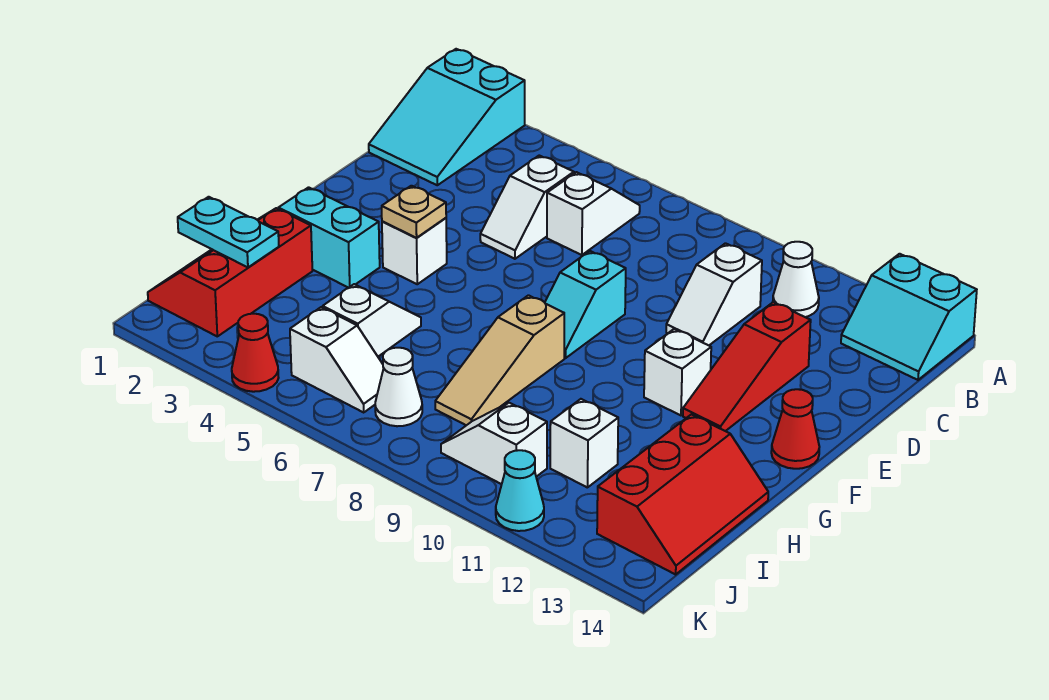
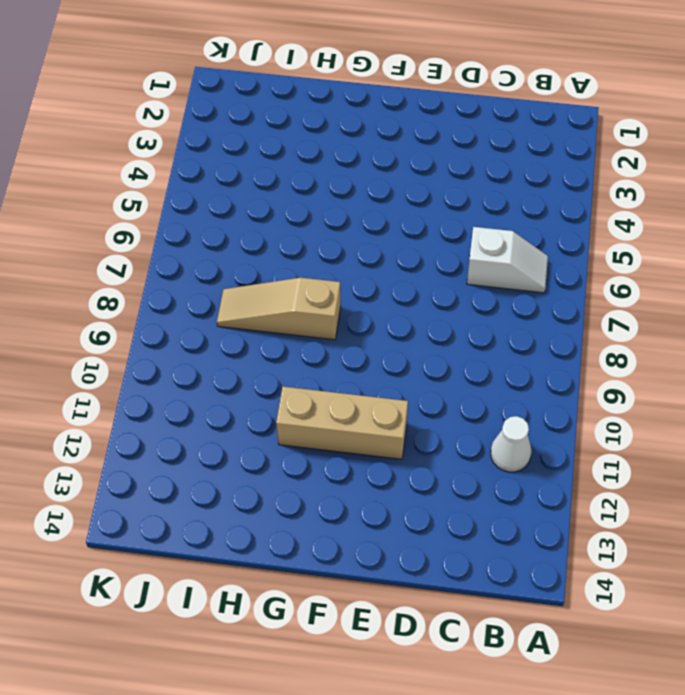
tan brick E11:G11 level 1 -> white brick F11 level 1
none -> cyan slope A1:C2 level 1 top A
none -> cyan slope A13:B14 level 1 top A
none -> white slope C5:D5 level 1 top C

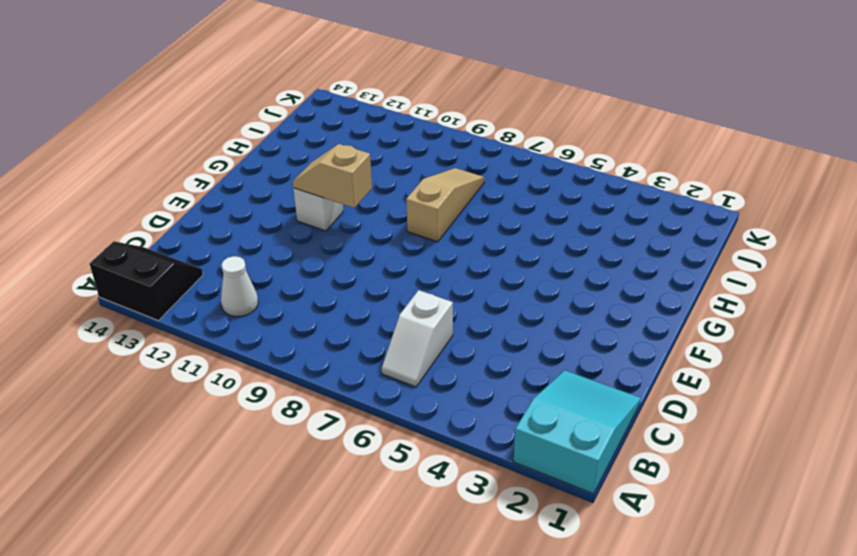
black slope A13:B14 level 1 top A -> cyan slope A13:B14 level 1 top A
tan slope F10:F11 level 2 top 10 -> none
none -> white slope C5:D5 level 1 top C
none -> white slope C10:D10 level 1 top C
none -> red slope D12:F12 level 1 top D

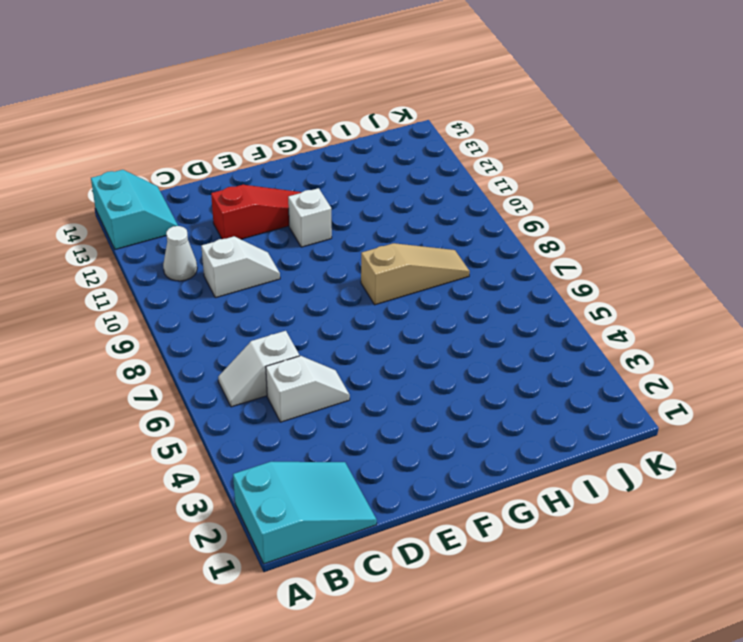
none -> cyan slope E8:F8 level 1 top E
none -> white brick F4 level 1
none -> red cone F14 level 1

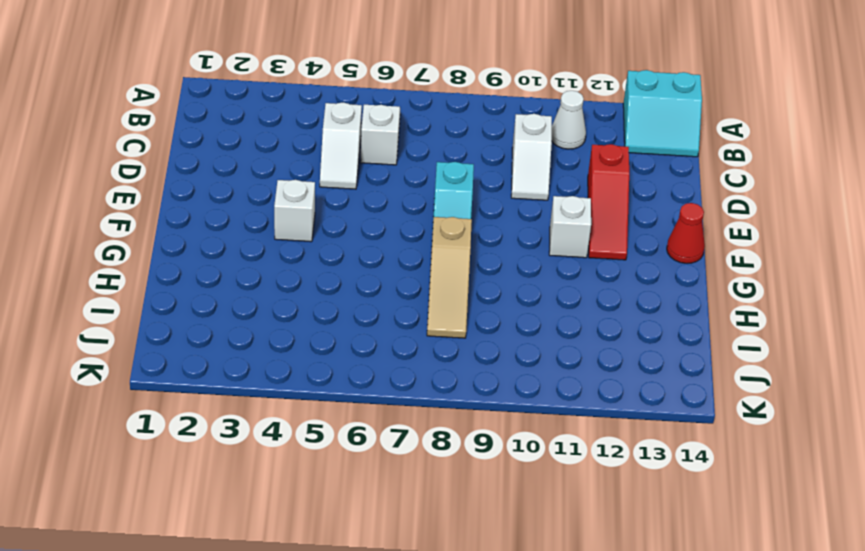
none -> cyan slope A1:C2 level 1 top A
none -> cyan brick G2:G3 level 1
none -> red slope H1:J2 level 1 top 2

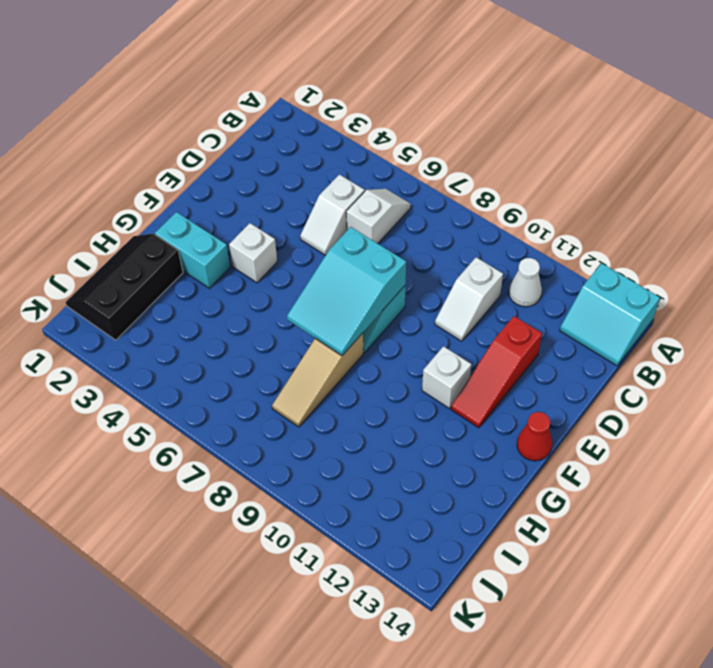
cyan slope E7:G8 level 2 top E -> cyan slope A1:C2 level 1 top A
black slope H1:J2 level 1 top 2 -> red slope H1:J2 level 1 top 2
none -> white slope H5:I5 level 1 top I
none -> red slope H13:J14 level 1 top 13
none -> white brick I11 level 1

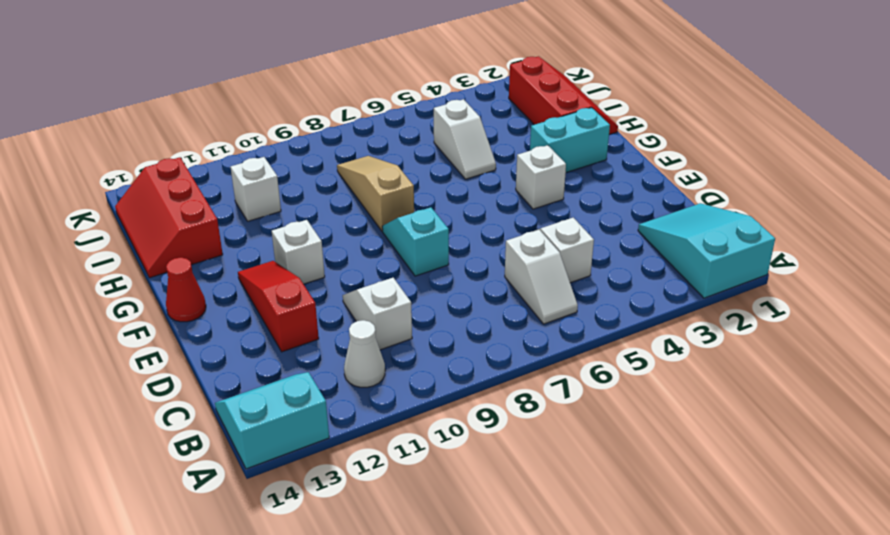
none -> white slope J5:J6 level 1 top 5
none -> white cone J7 level 1
none -> white slope J9:J10 level 1 top 10

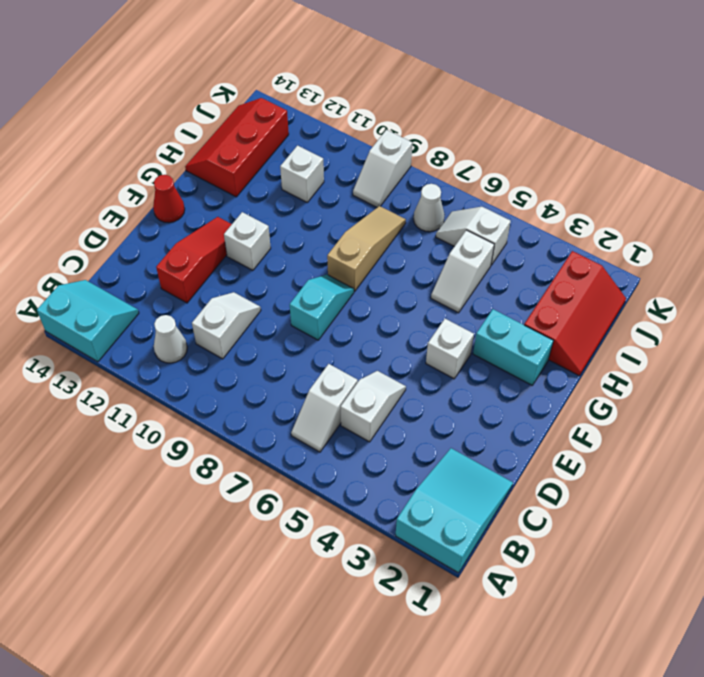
white slope J9:K9 level 1 top K -> white slope J9:J10 level 1 top 10
none -> red cone K4 level 1
none -> cyan cone K11 level 1
none -> tan plate F4 level 2

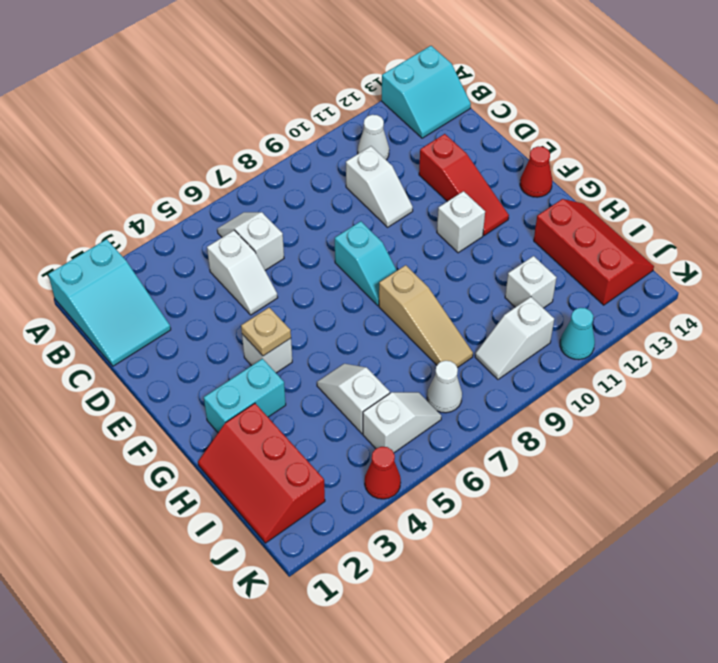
none -> cyan plate I1:I2 level 2

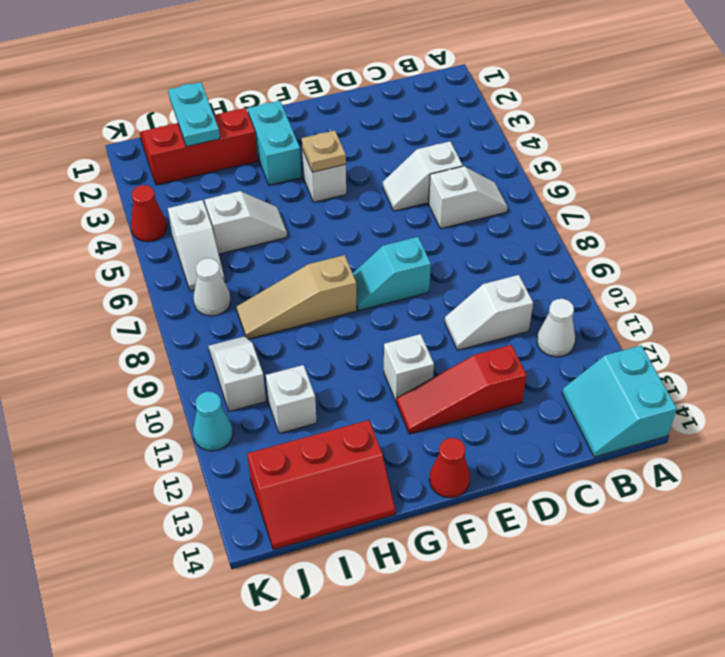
none -> cyan slope A1:C2 level 1 top A

